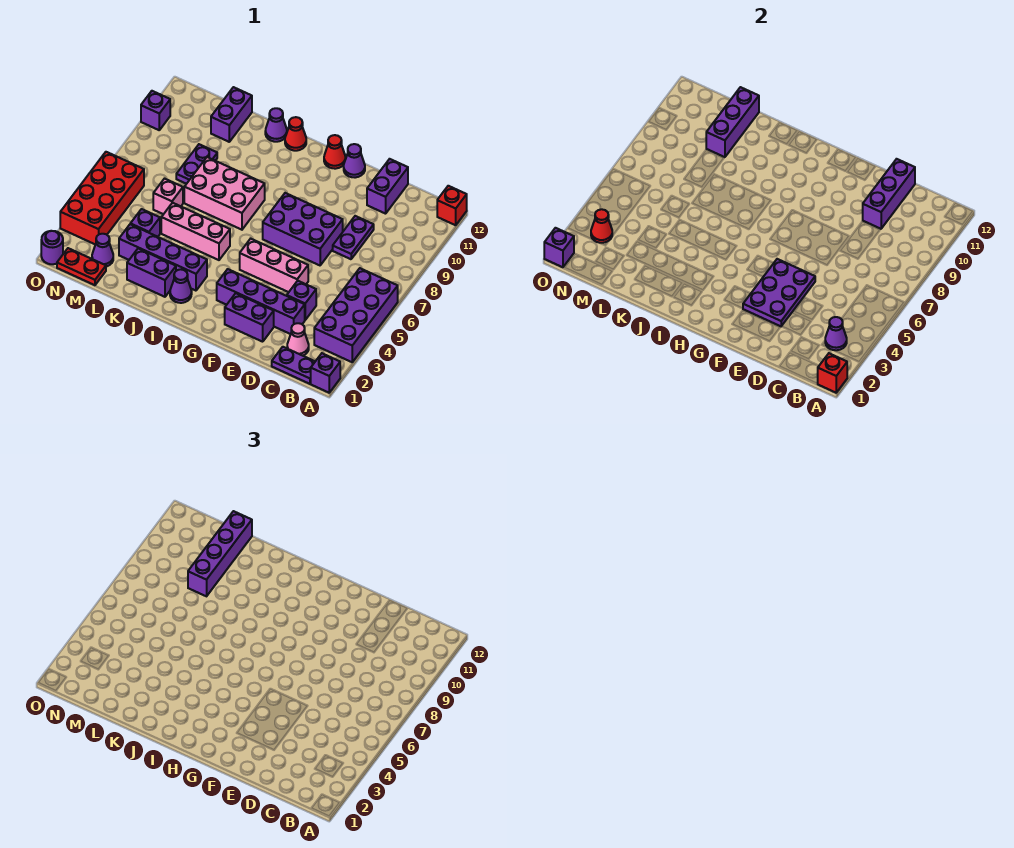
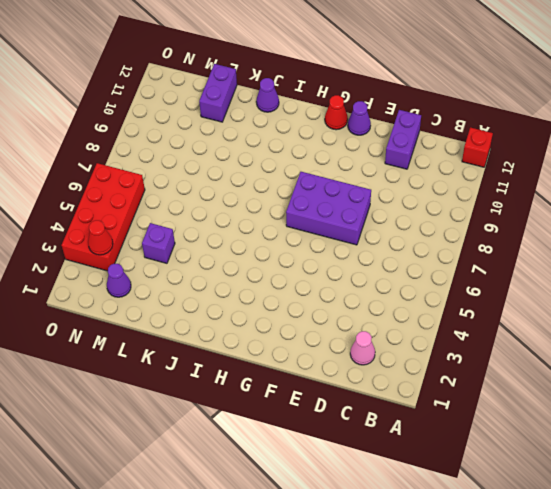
none -> purple brick A1 level 1
none -> purple brick A3:B6 level 1
none -> purple plate B1:C1 level 1
none -> purple brick D3:G3 level 1

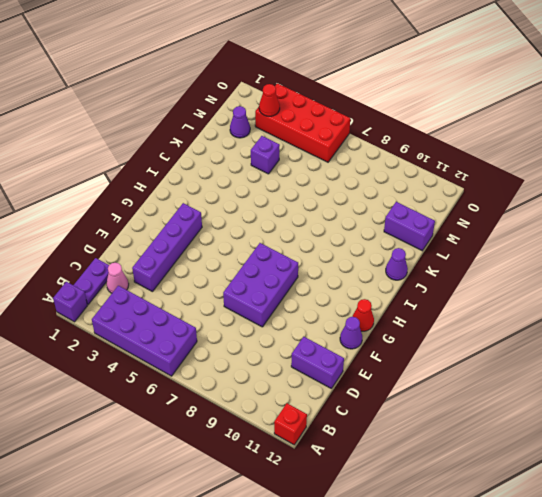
none -> purple brick D4 level 1
none -> purple plate D8:D9 level 1
none -> purple brick E2:F2 level 1
none -> pink brick E5:G5 level 1

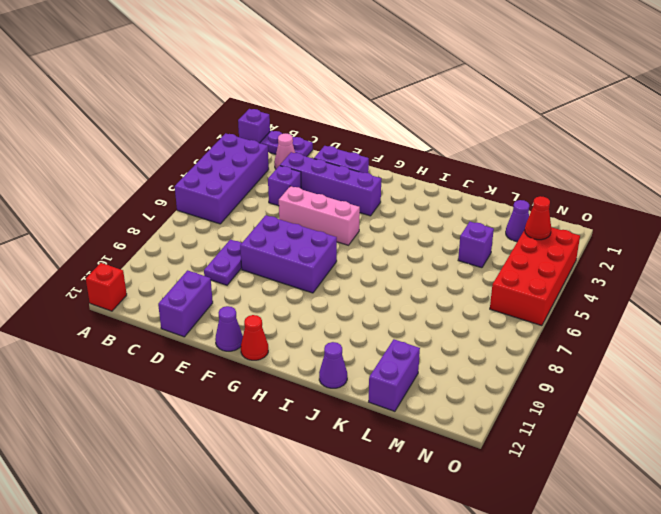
none -> purple cone I2 level 1
none -> purple brick I3:L3 level 1
none -> pink brick I5:K5 level 1
none -> pink brick I7:K8 level 1

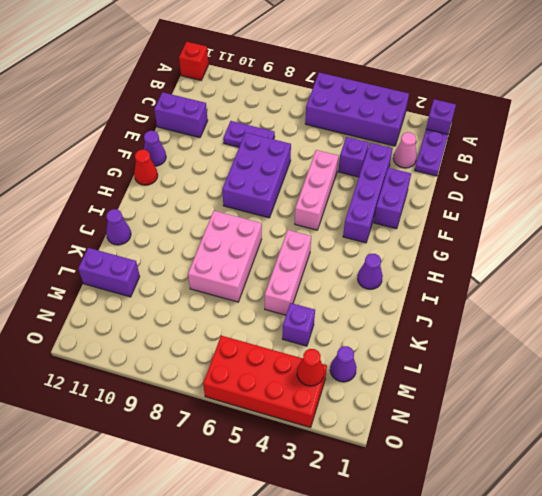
none -> purple brick I3:L3 level 1
none -> red cone I12 level 1
none -> purple brick J2:K2 level 1
none -> pink brick L6 level 1

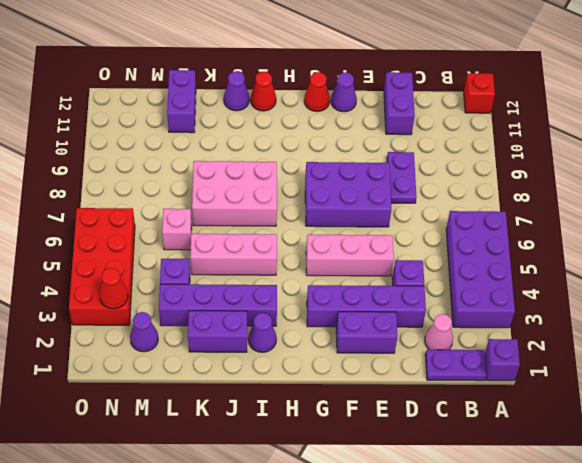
none -> purple plate L8:L9 level 1
none -> red plate M1:N1 level 1
none -> purple round brick O1 level 1
none -> purple brick O10 level 1

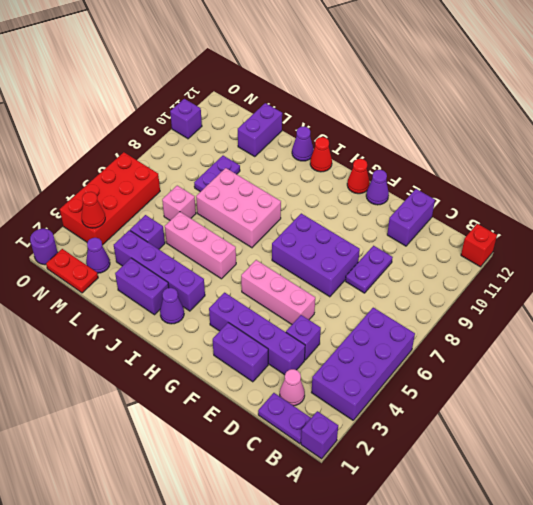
none -> red brick A1 level 2
none -> purple cone B3 level 2
none -> purple brick D10:D12 level 2
none -> purple plate E3:F5 level 2

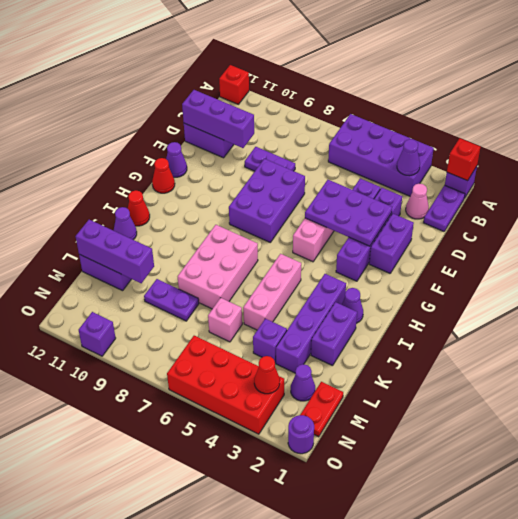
none -> purple brick O1 level 2
none -> purple brick L9:L12 level 3

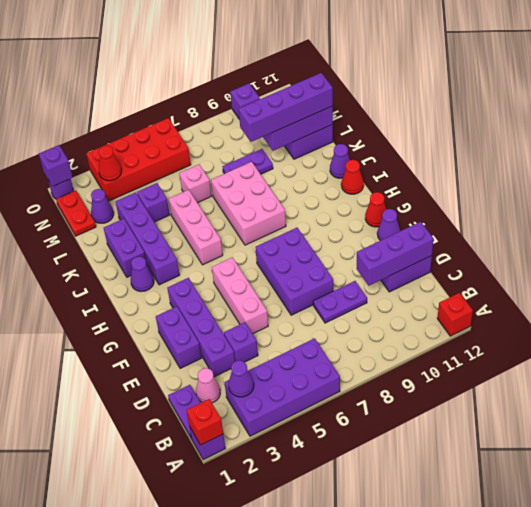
none -> purple plate E3:F5 level 2

